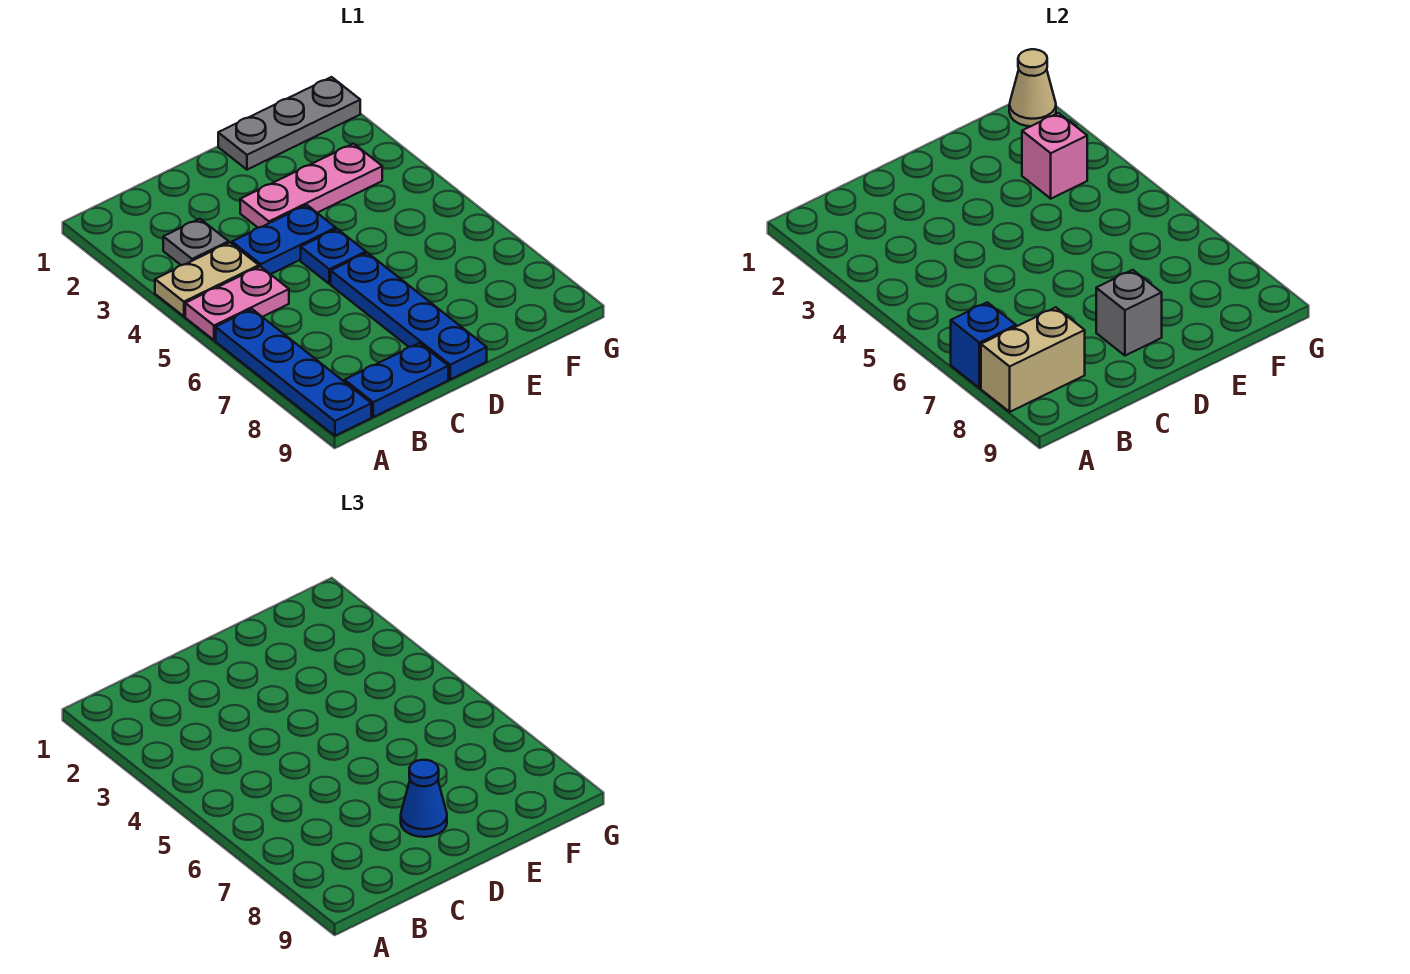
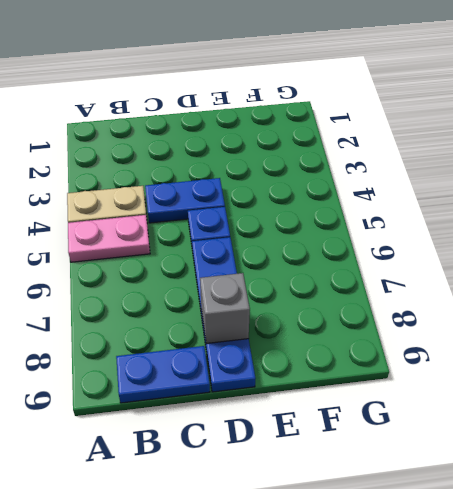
none -> blue plate A6:A9 level 1
none -> grey plate B3 level 1
none -> pink plate D3:F3 level 1

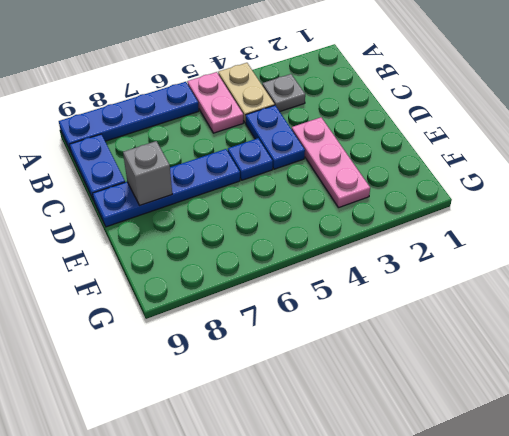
none -> grey plate E1:G1 level 1
none -> blue brick A7 level 2
none -> tan brick A8:B8 level 2

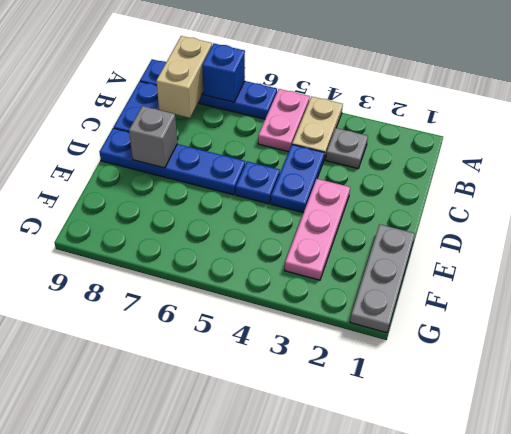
none -> pink brick F3 level 2
none -> tan cone G1 level 2
none -> blue cone D8 level 3

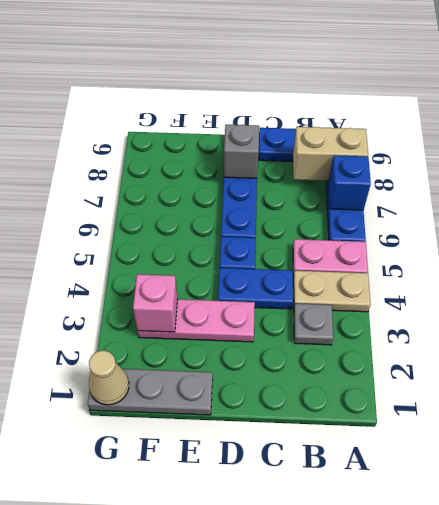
none -> blue cone D8 level 3

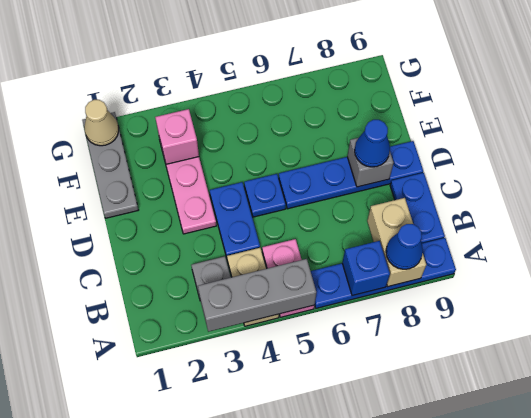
grey brick A3:A5 level 2 -> none
blue cone A8 level 3 -> none

